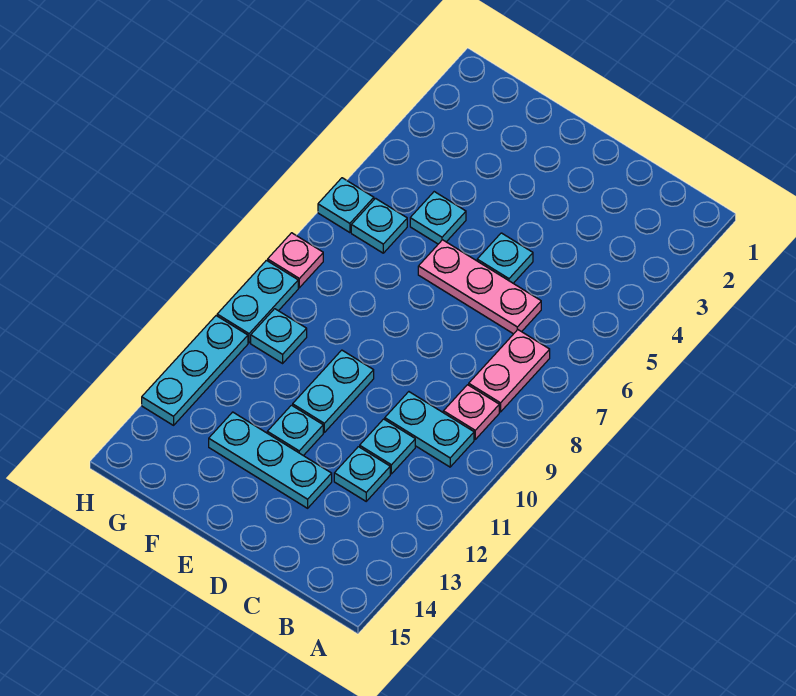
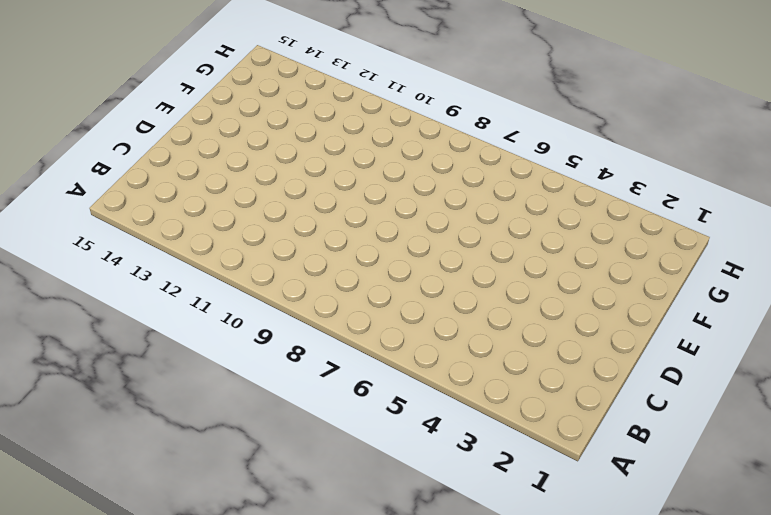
none -> pink plate B7:B8 level 1
none -> pink plate B9 level 1
none -> cyan plate B10:C10 level 1

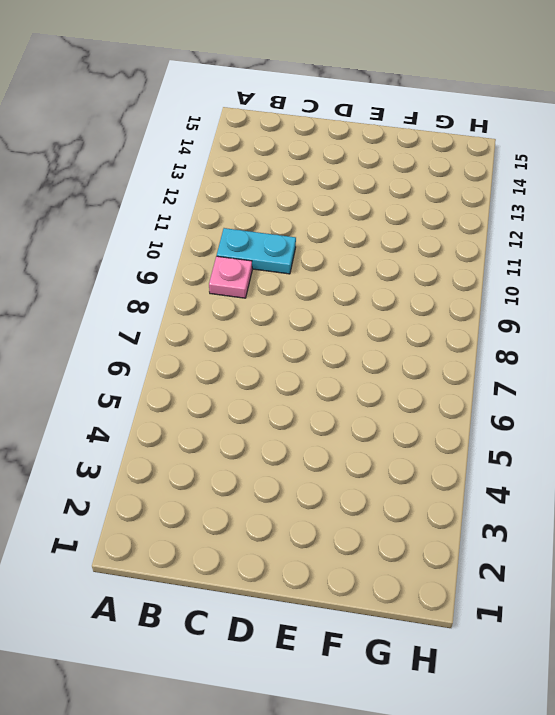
none -> pink plate B7:B8 level 1
none -> pink plate C6:E6 level 1
none -> cyan plate C11 level 1

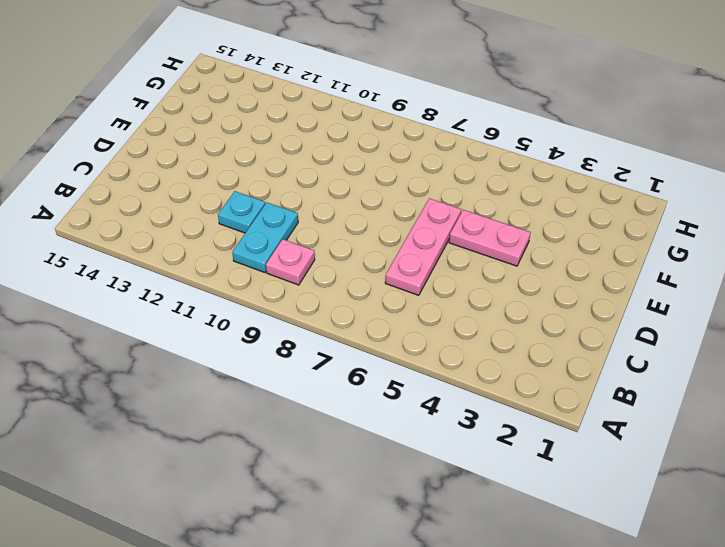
pink plate E4:E5 level 1 -> pink plate B7:B8 level 1
none -> cyan plate C12 level 1
none -> cyan plate D5 level 1
none -> cyan plate D13:F13 level 1

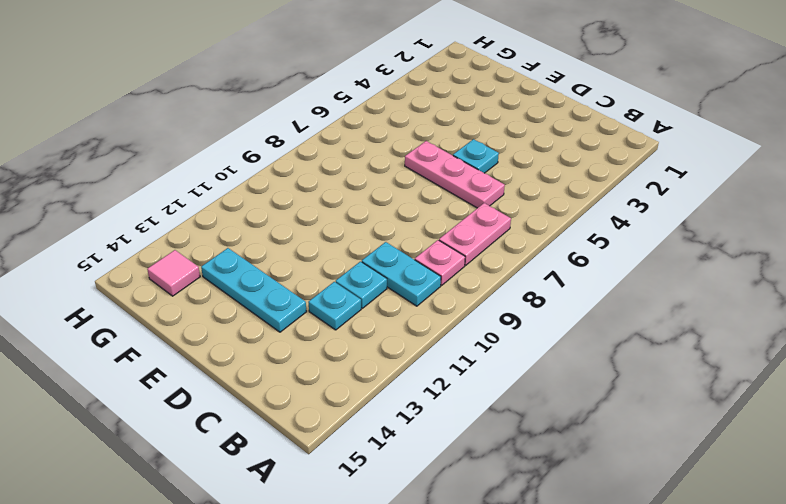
pink tile G14 level 1 -> none
none -> cyan plate E10:E11 level 1
none -> cyan plate E12 level 1
none -> cyan plate F5 level 1

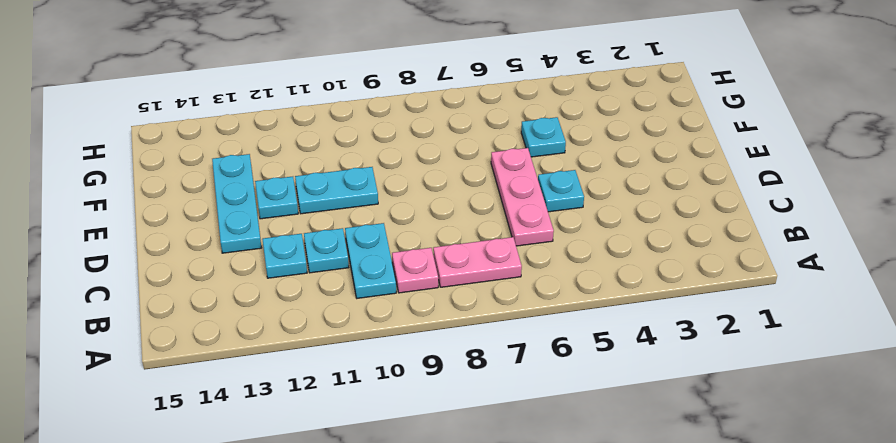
none -> cyan plate G6 level 1
none -> cyan plate G10 level 1
none -> cyan plate H6 level 1

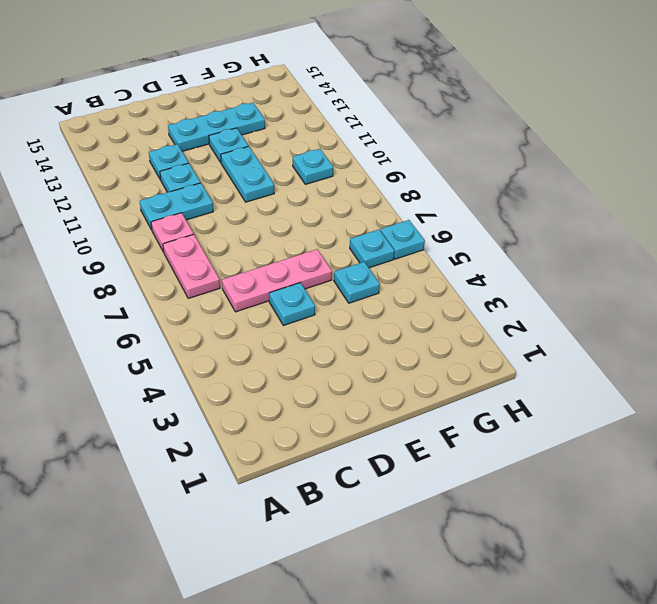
none -> pink plate H8 level 1
none -> cyan plate H9:H10 level 1
none -> cyan plate H11:H13 level 1

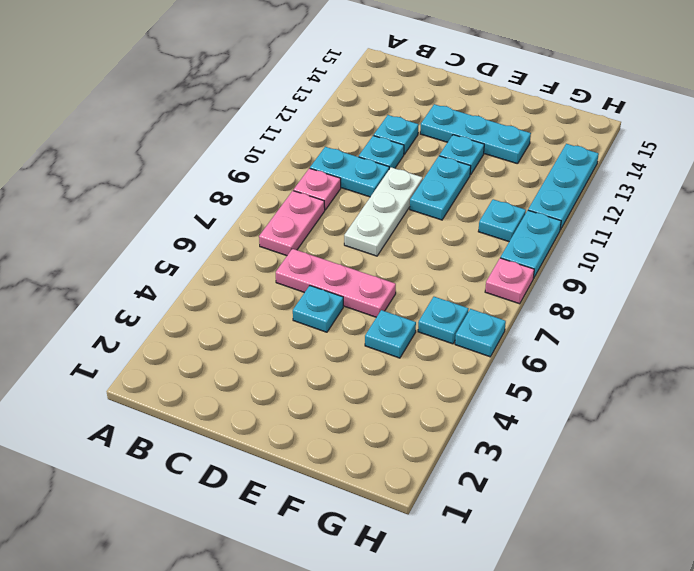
white plate D8:D10 level 1 -> none

